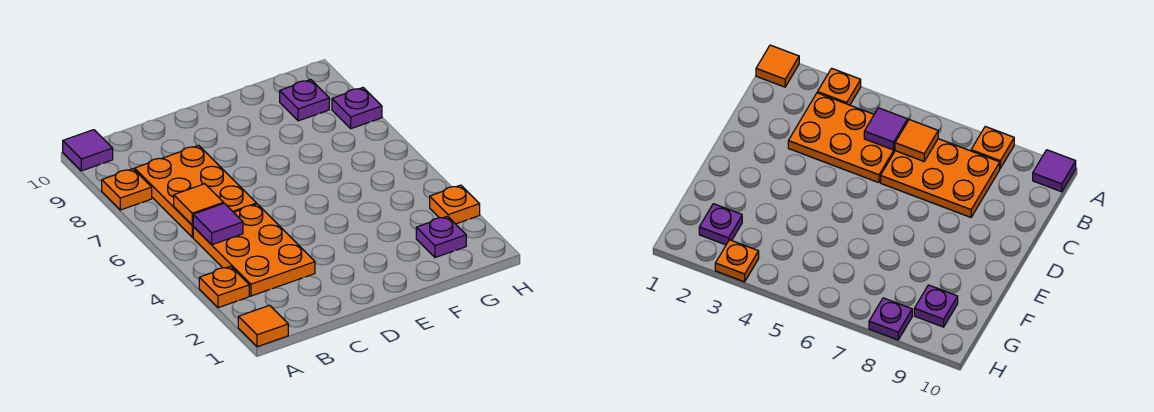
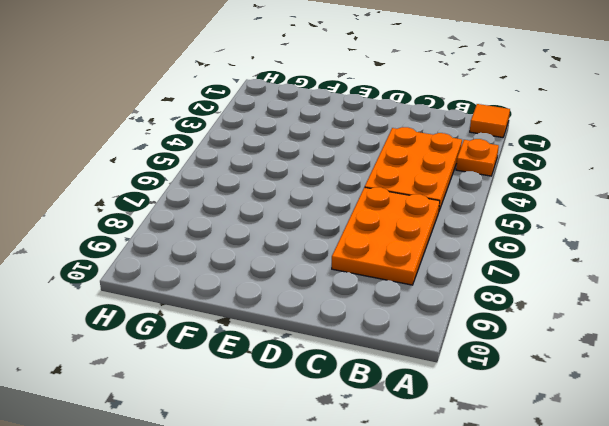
none -> orange plate A8 level 1
none -> purple tile A10 level 1
none -> purple plate G2 level 1

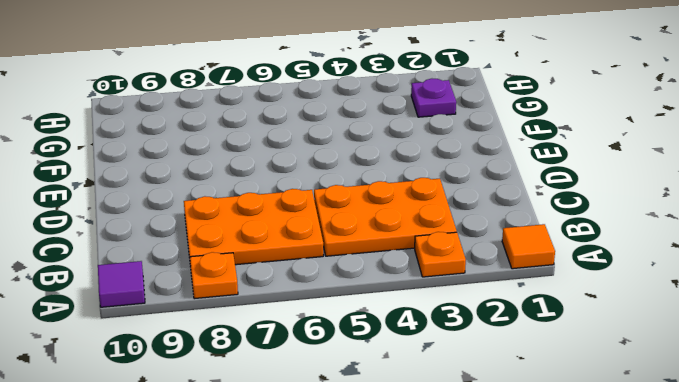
none -> purple plate G9 level 1
none -> orange plate H3 level 1
none -> purple plate H8 level 1

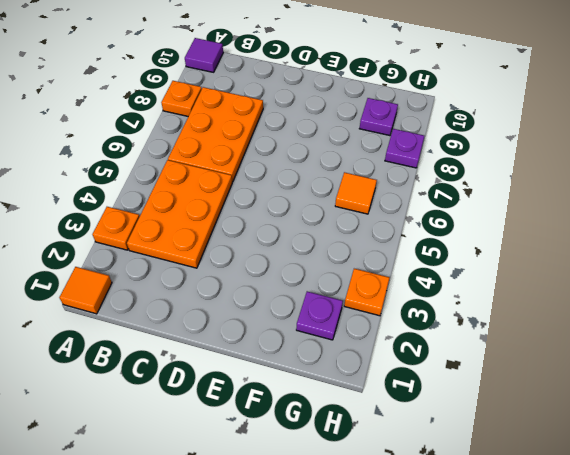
orange tile G6 level 1 -> orange tile B6 level 2
none -> purple tile B5 level 2

